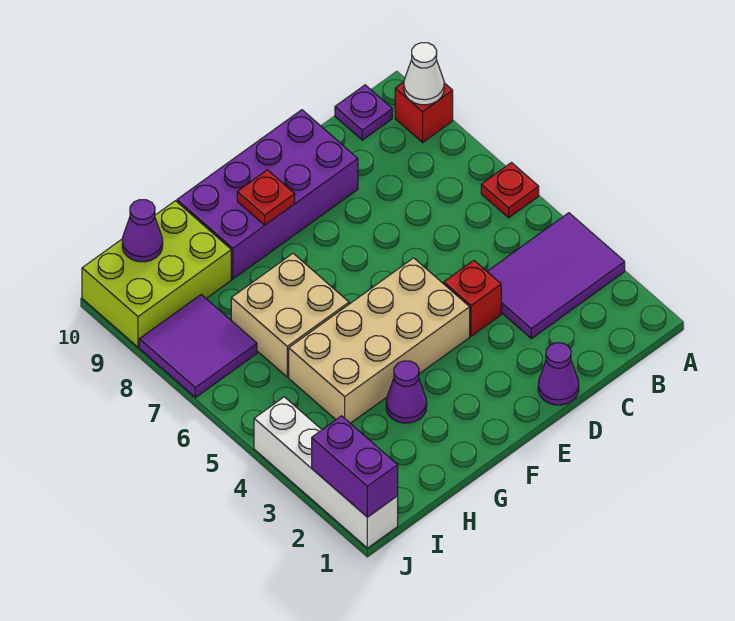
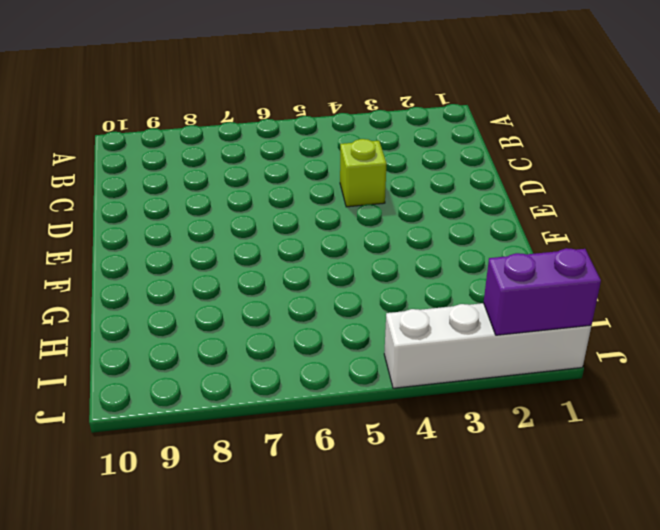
lime brick D4 level 1 -> red brick D4 level 1
none -> purple tile A3:C4 level 1
none -> red plate A6 level 1
none -> red brick A9 level 1

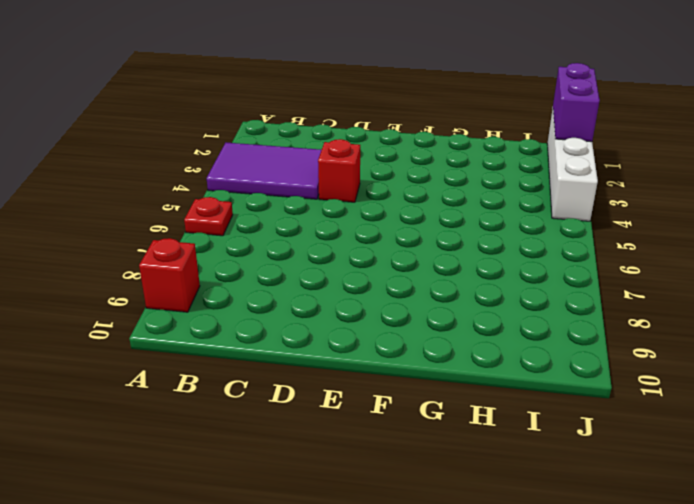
none -> purple plate B10 level 1
none -> purple cone D1 level 1
none -> purple brick D9:G10 level 1

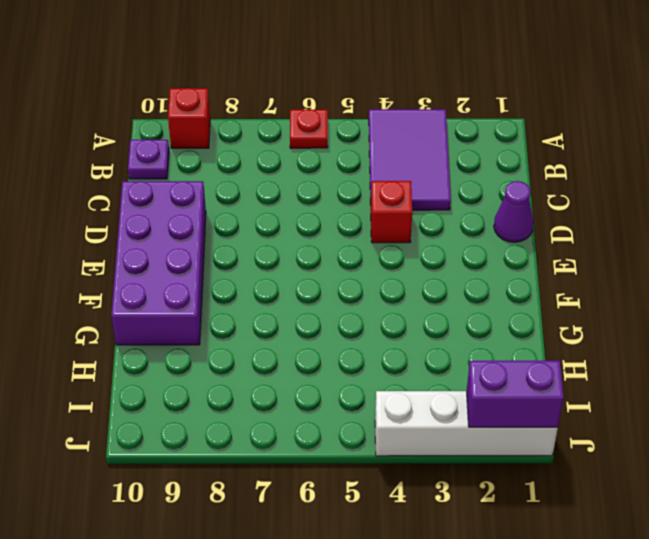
none -> tan brick E4:H5 level 1
none -> purple cone G3 level 1
none -> tan brick G6:H7 level 1

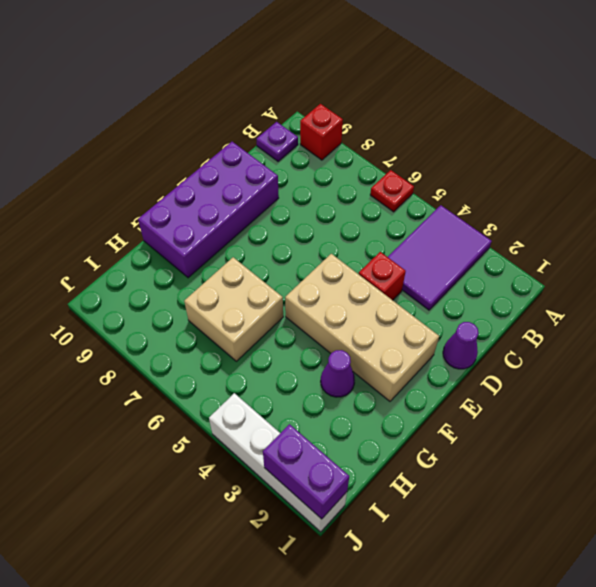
tan brick E2:F5 level 1 -> tan brick E4:H5 level 1
none -> lime brick H9:J10 level 1
none -> purple tile I7:J8 level 1
none -> white cone A9 level 2

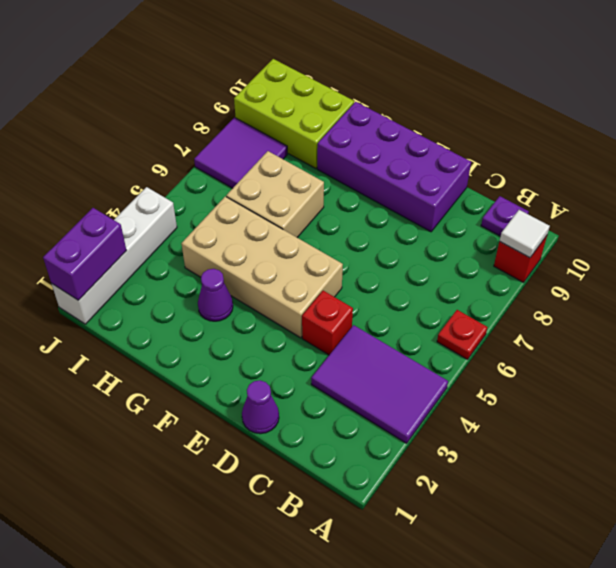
white tile A9 level 2 -> white cone A9 level 2
none -> red plate F9 level 2
none -> purple cone I10 level 2

